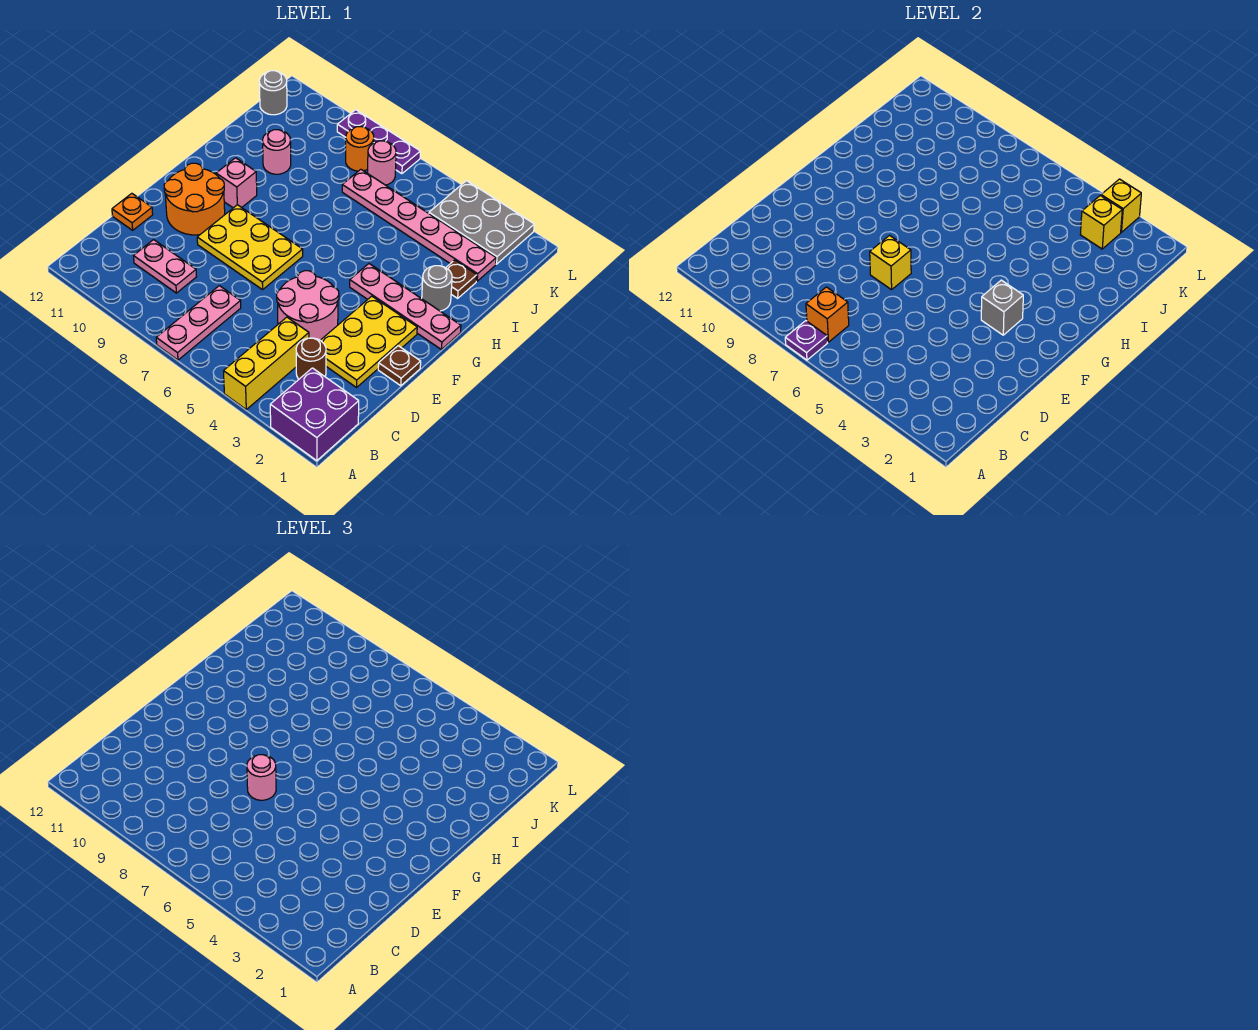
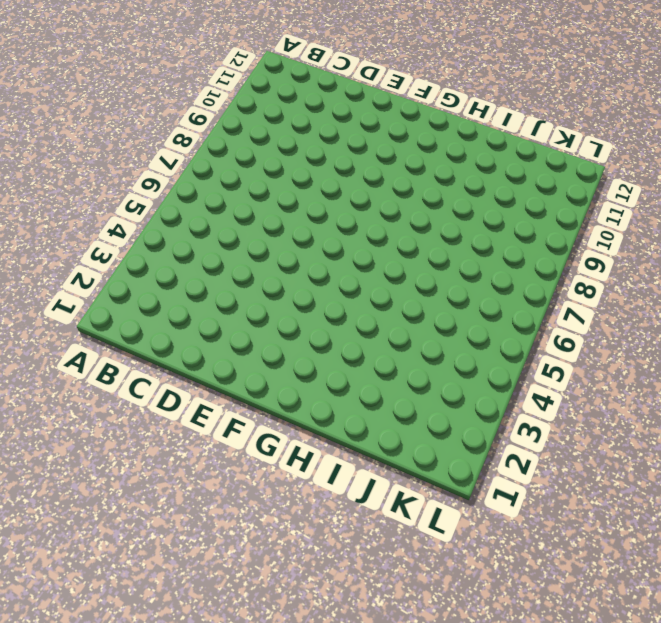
none -> purple brick A1:B2 level 1
none -> yellow brick A4:C4 level 1
none -> pink plate A7:C7 level 1

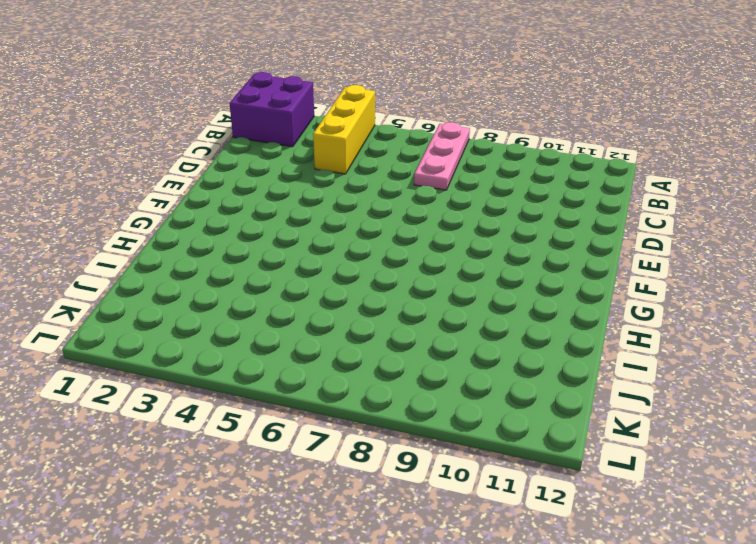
none -> brown round brick C3 level 1
none -> pink plate C9:C10 level 1
none -> yellow plate D2:F3 level 1

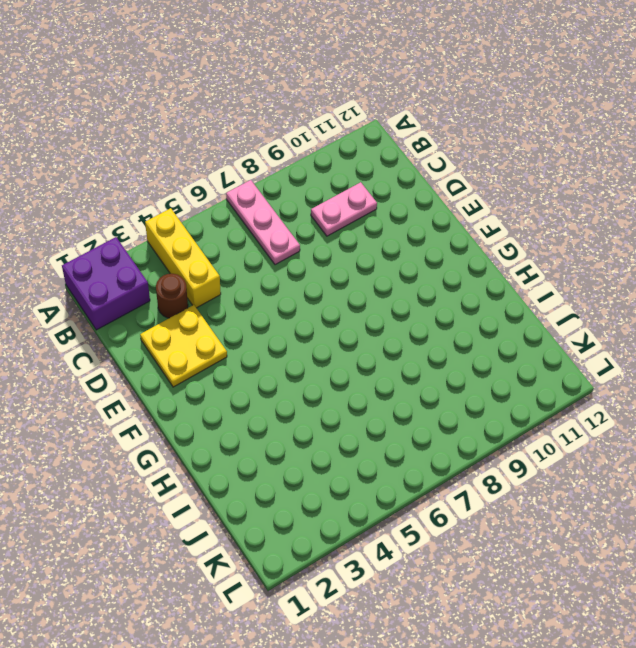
yellow plate D2:E3 level 1 -> yellow plate D2:F3 level 1
none -> pink round brick D4:E5 level 1
none -> orange plate D12 level 1
none -> brown plate E1 level 1

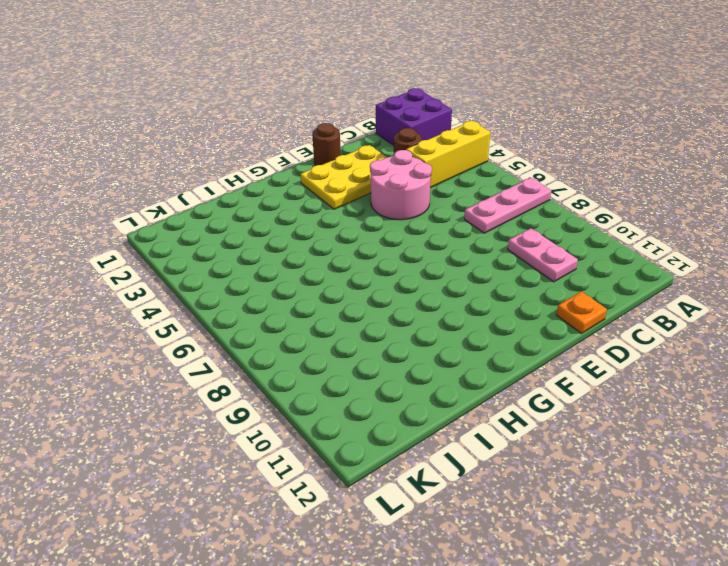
brown round brick E1 level 1 -> brown plate E1 level 1
none -> yellow plate E7:F9 level 1
none -> orange round brick E10:F11 level 1
none -> pink plate G1:G4 level 1

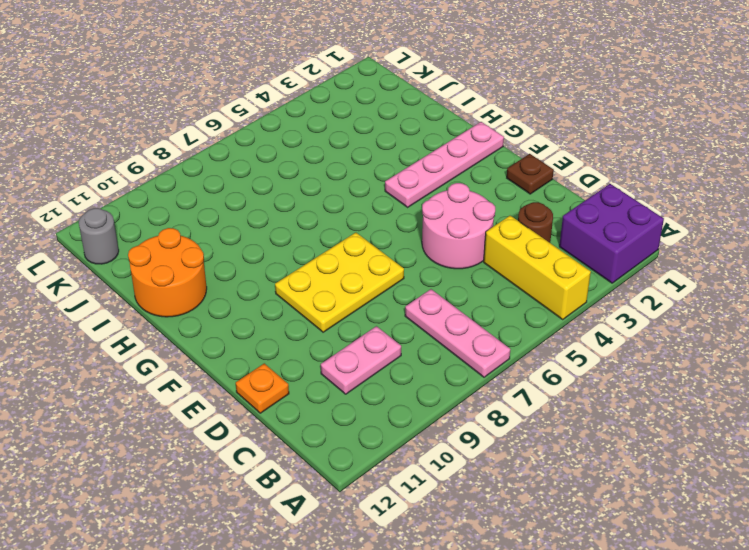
orange round brick H11:I12 level 1 -> orange round brick E10:F11 level 1
none -> yellow plate D2:F3 level 1
none -> pink brick G10 level 1
none -> grey round brick H2 level 1

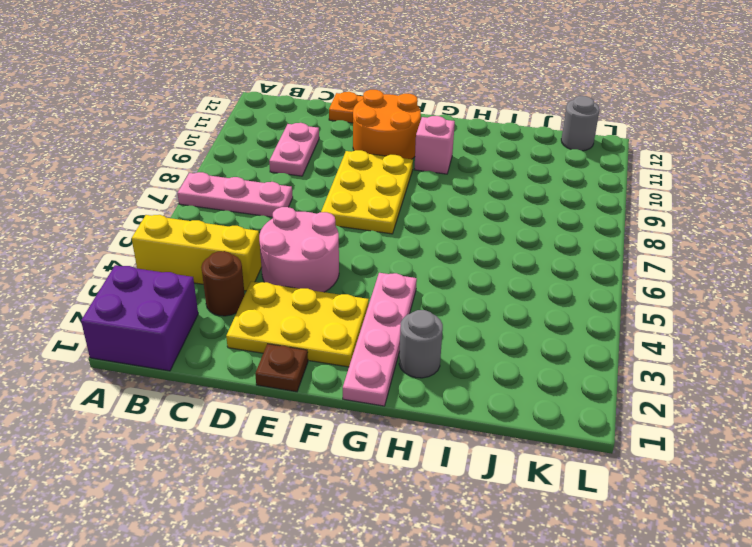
none -> brown plate I2 level 1
none -> pink round brick I10 level 1
none -> pink plate J2:J7 level 1

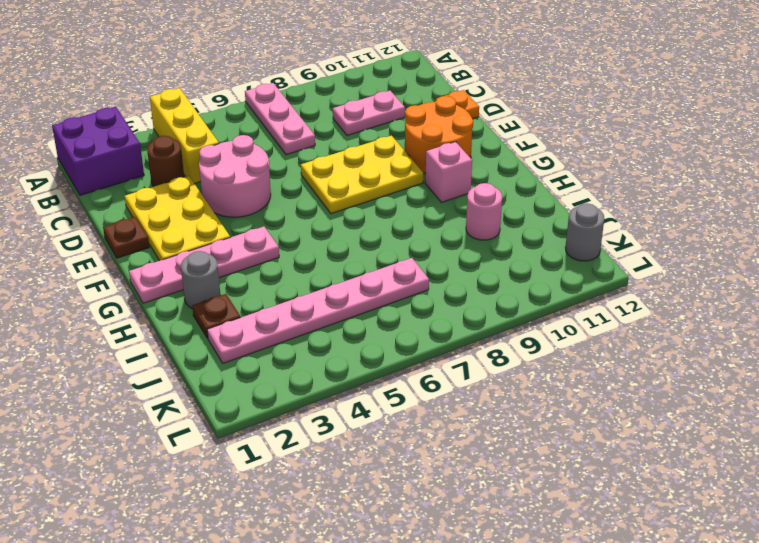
none -> grey plate K2:L4 level 1
none -> pink round brick K7 level 1
none -> orange round brick K8 level 1

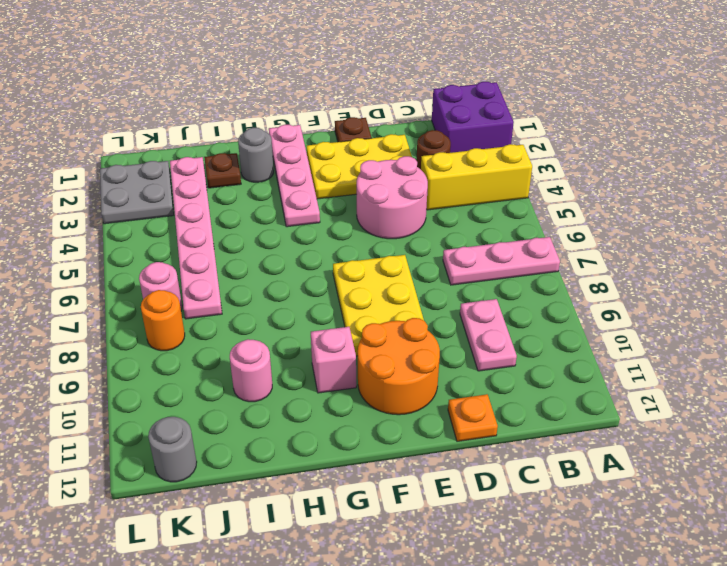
grey plate K2:L3 level 1 -> grey plate K2:L4 level 1
none -> purple plate L7:L9 level 1
none -> purple plate A7 level 2
none -> orange brick B7 level 2

